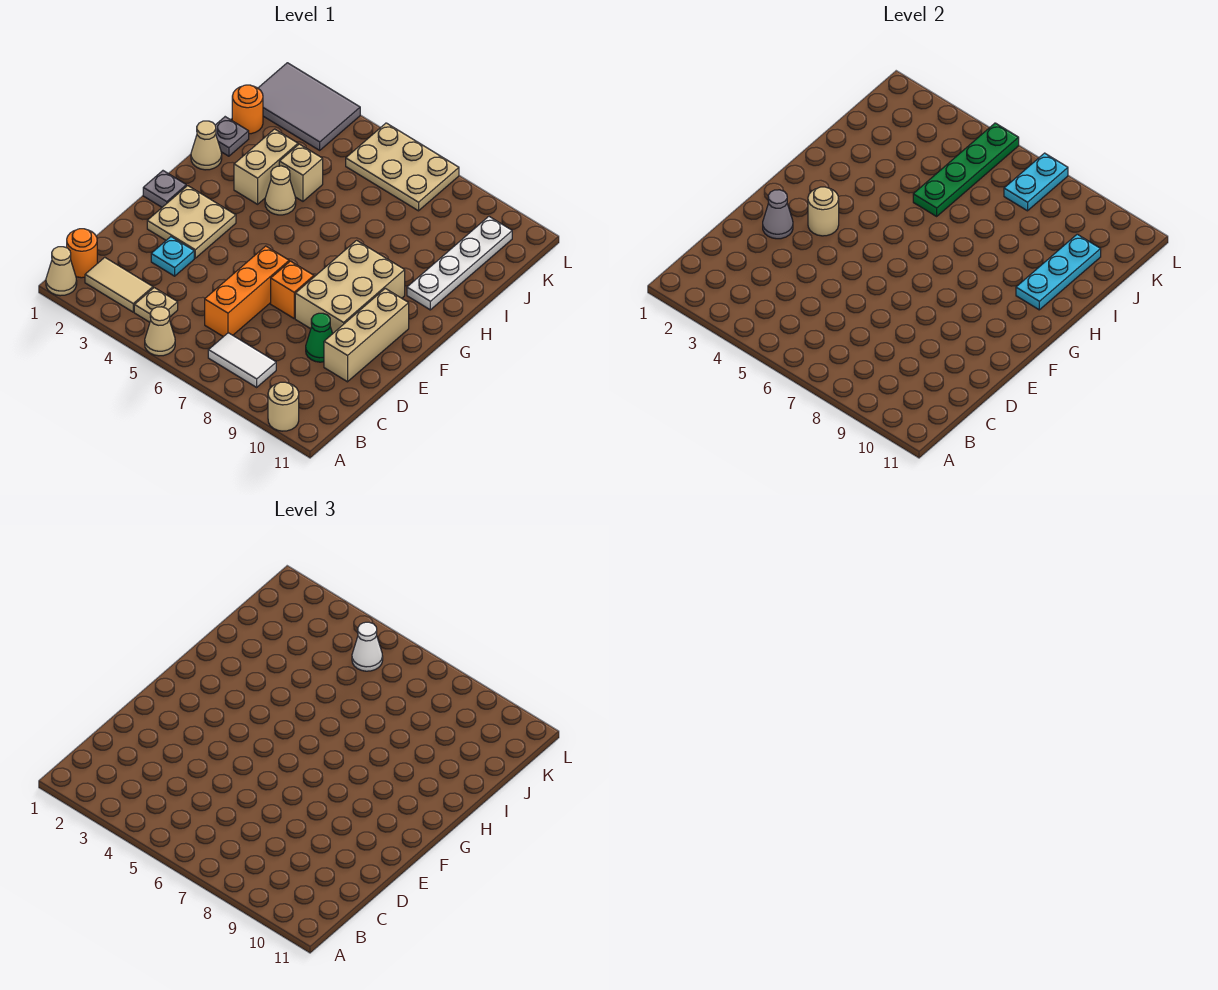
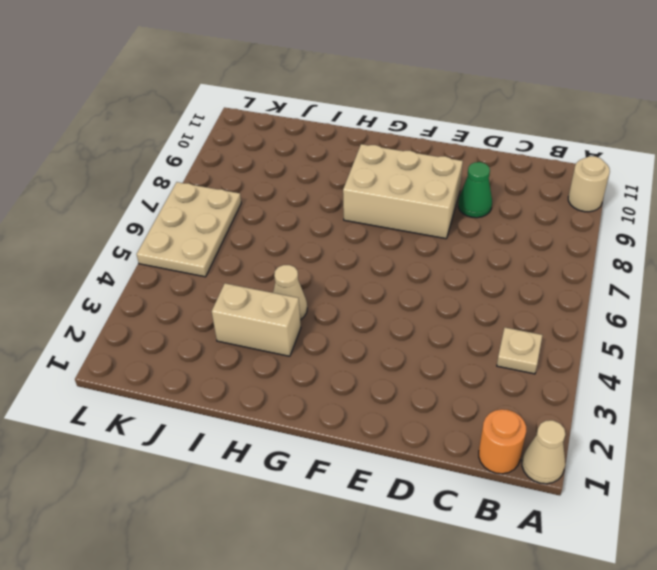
none -> tan cone A5 level 1
none -> tan tile B2:B3 level 1
none -> white tile B7:B8 level 1
none -> orange brick C6:E6 level 1

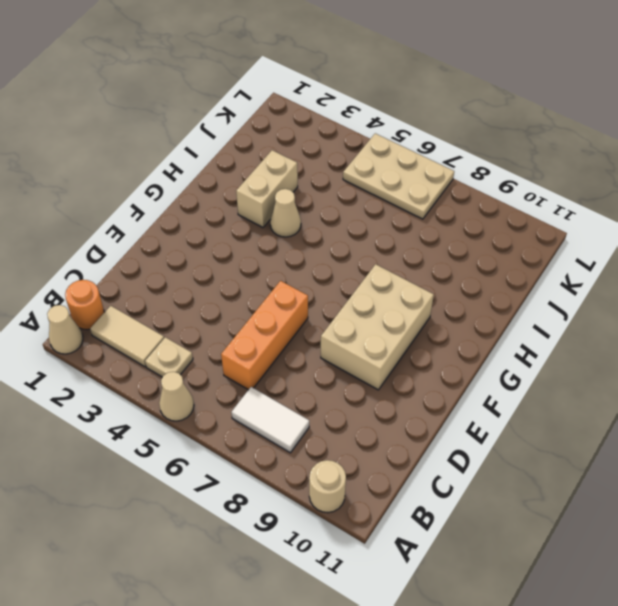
none -> cyan plate D3 level 1
none -> green cone D9 level 1
none -> tan brick D10:F10 level 1
none -> tan plate E2:F3 level 1

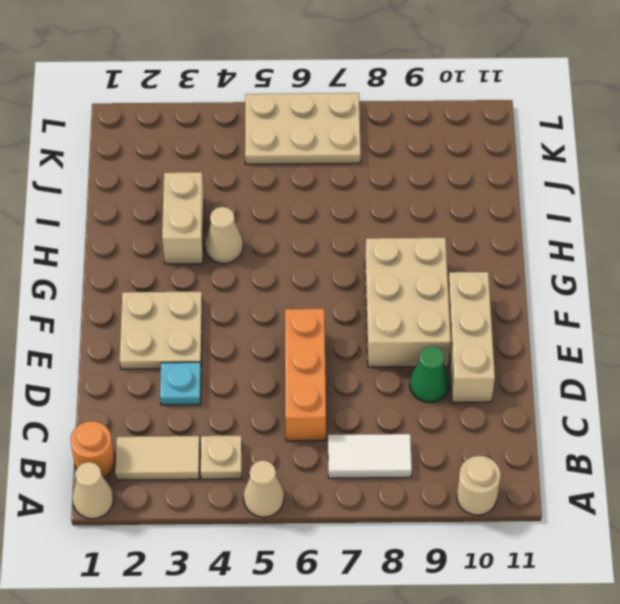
none -> orange brick E7 level 1
none -> grey plate F1 level 1
none -> tan cone H1 level 1
none -> white plate H10:K10 level 1

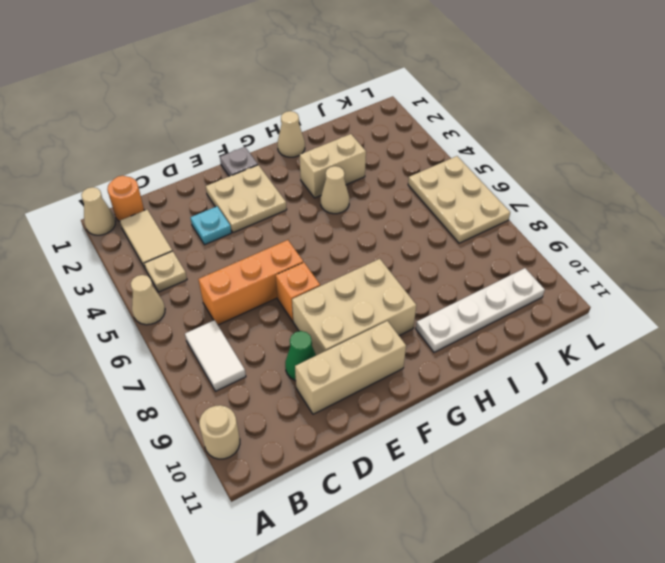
none -> grey plate I1 level 1
none -> tan brick I4 level 1
none -> orange round brick J1 level 1
none -> grey tile K1:L3 level 1

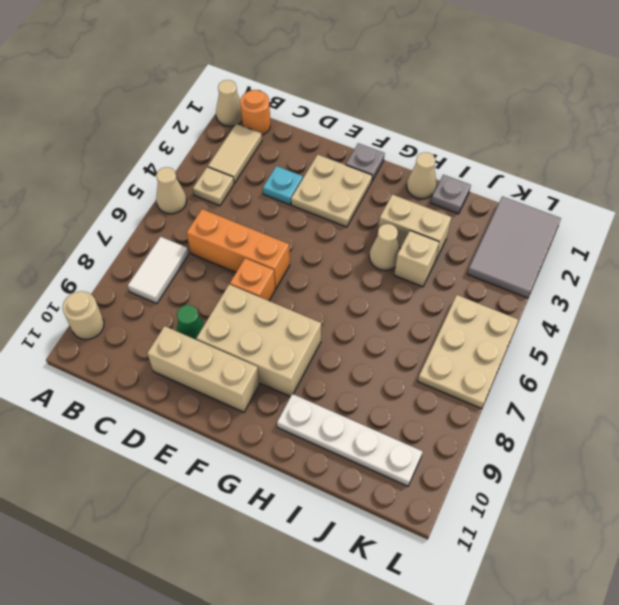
none -> orange round brick J1 level 1
none -> grey cone E2 level 2
none -> tan round brick F3 level 2
none -> cyan plate H10:J10 level 2

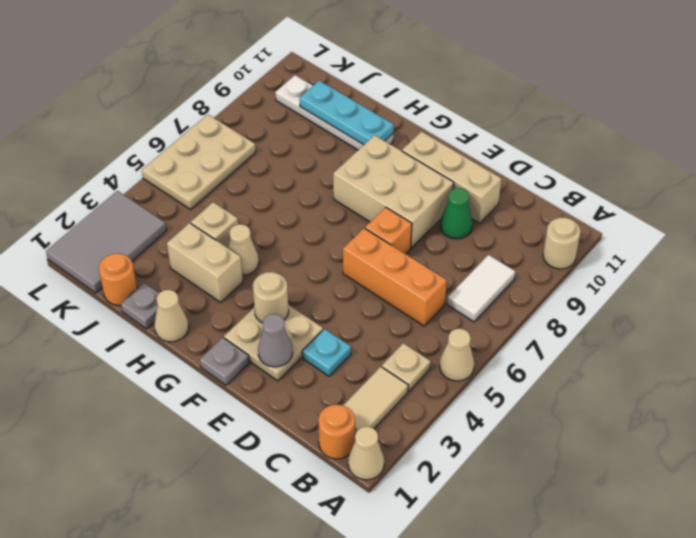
none -> green plate I5:L5 level 2
none -> cyan plate K7:L7 level 2
none -> white cone K5 level 3

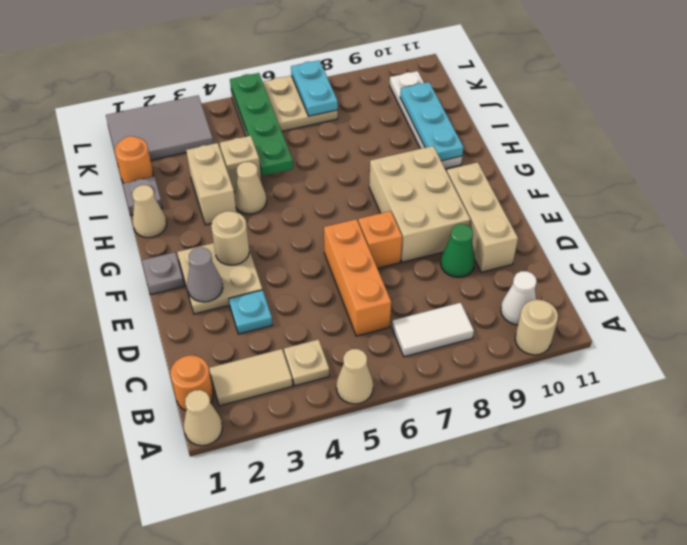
white cone B10 level 1 -> white cone K5 level 3

